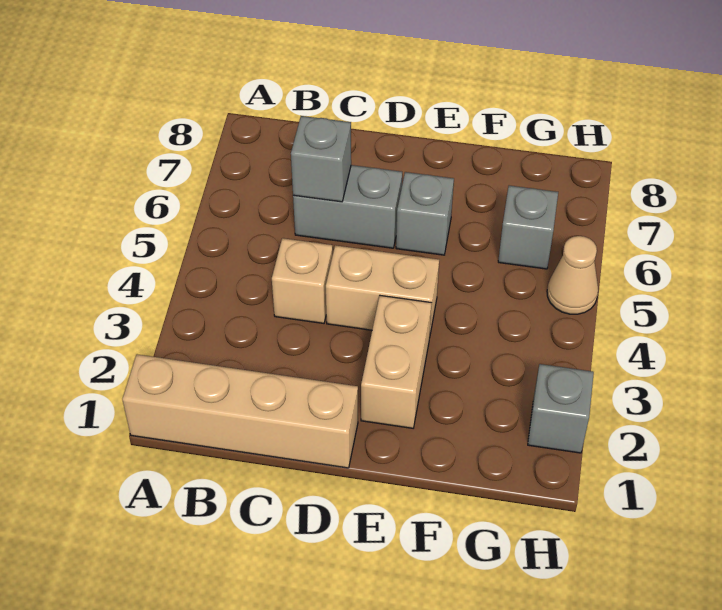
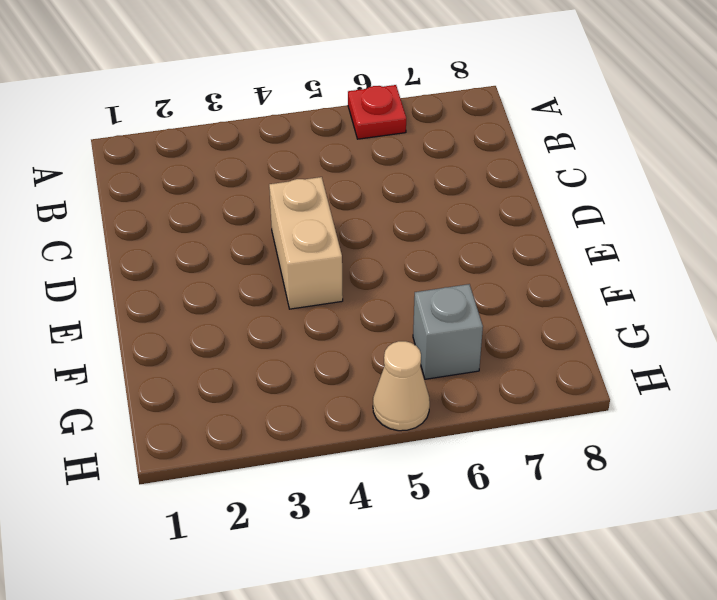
red plate A6 level 1 -> none
none -> tan brick A1:D1 level 1
none -> tan brick C4 level 1

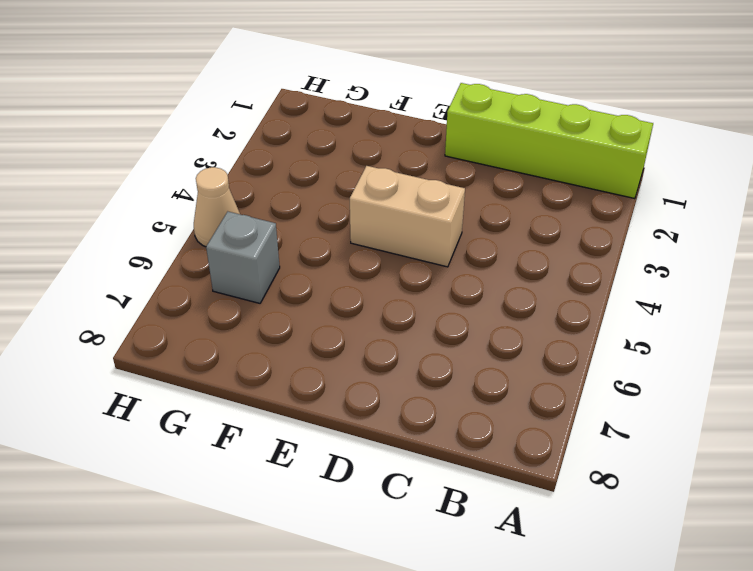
lime brick A1:D1 level 1 -> tan brick A1:D1 level 1
none -> tan brick C4 level 1
none -> grey brick C6:D6 level 1

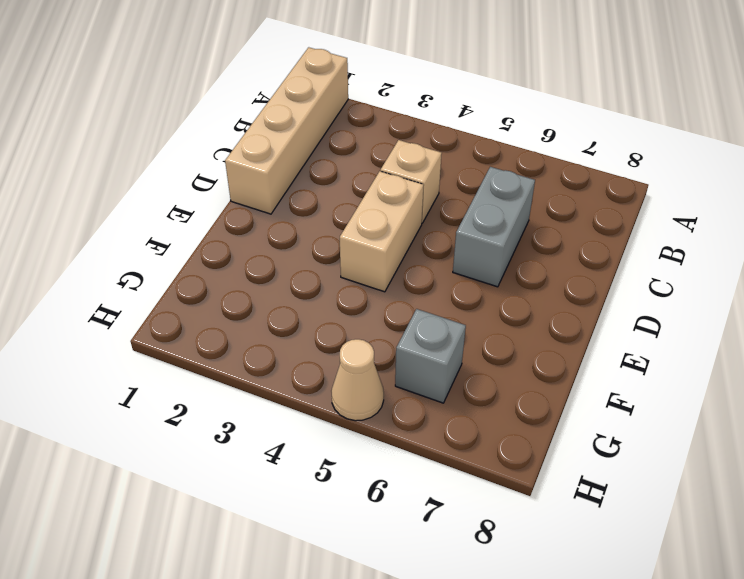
none -> tan brick E2:E3 level 1
none -> grey brick E6 level 1

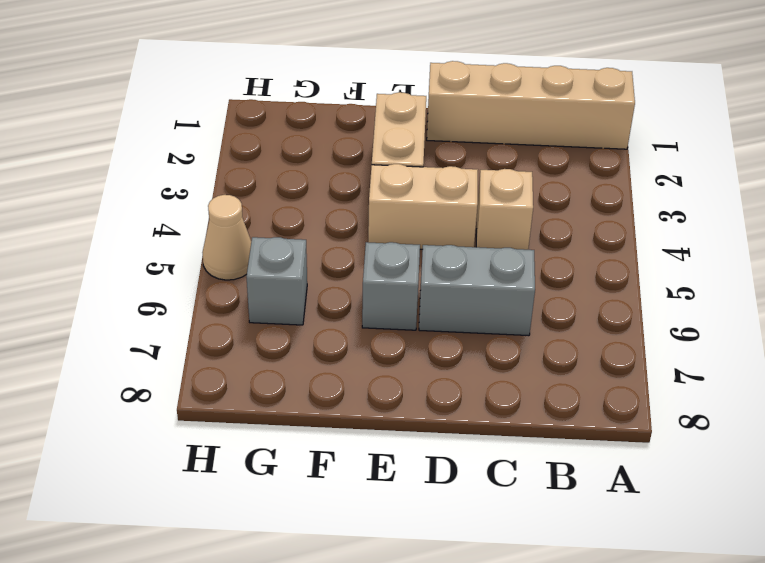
none -> grey brick H2 level 1
none -> grey brick C6 level 2

